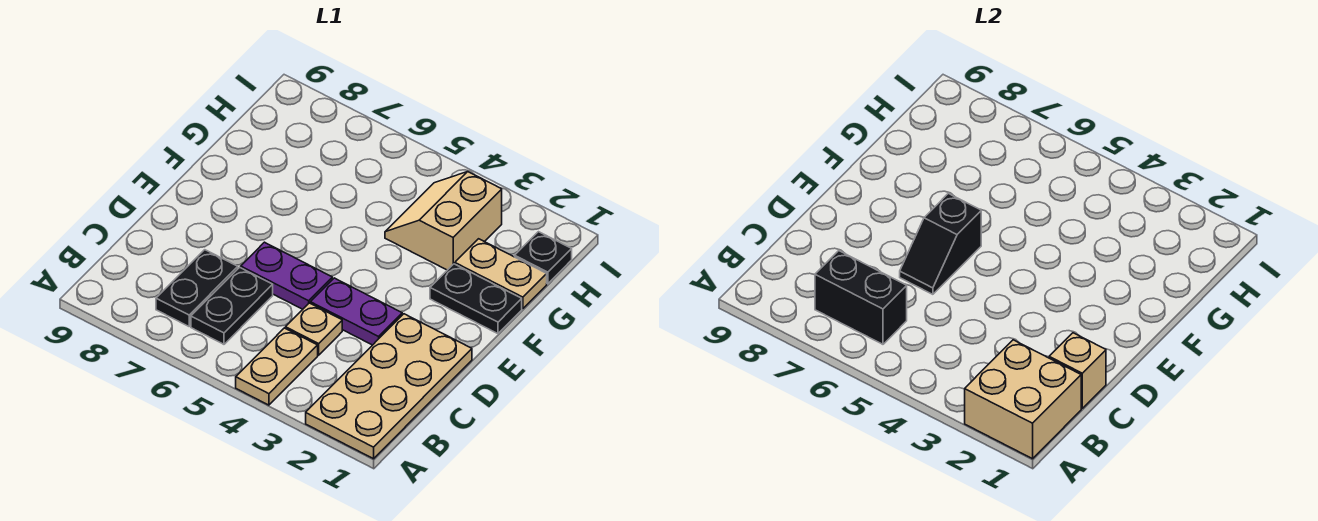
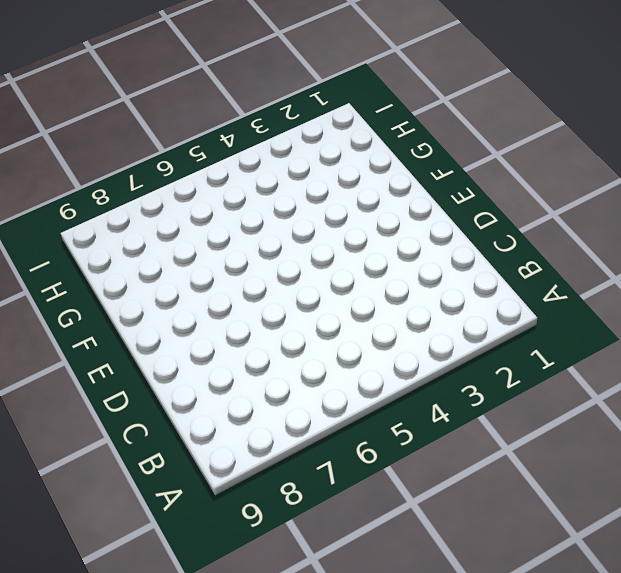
none -> tan plate A1:D2 level 1
none -> tan plate A4:B4 level 1
none -> black plate B6:C6 level 1

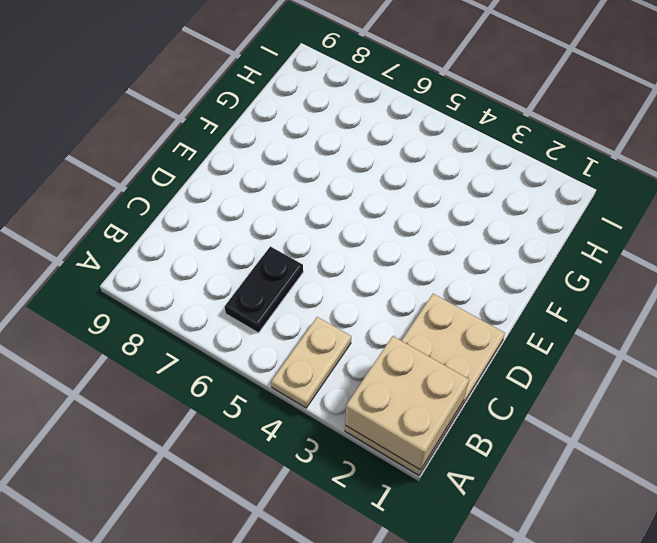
none -> black plate B7:C7 level 1
none -> tan plate C4 level 1
none -> purple plate D3:D4 level 1

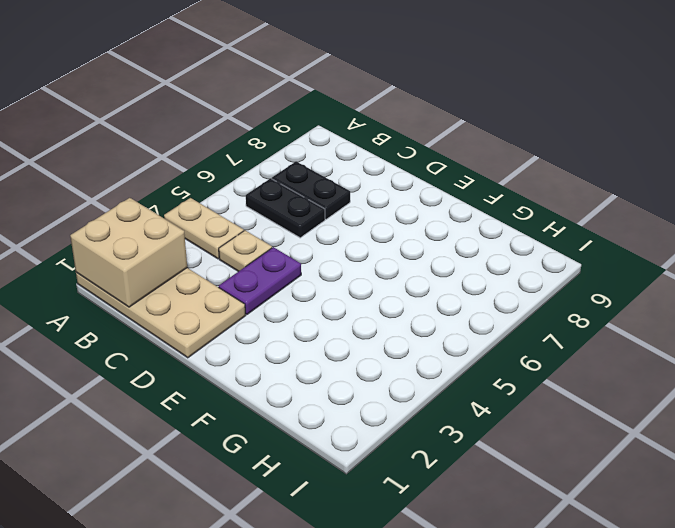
none -> purple plate D5:D6 level 1
none -> black plate F1:F2 level 1
none -> tan plate G1:G2 level 1

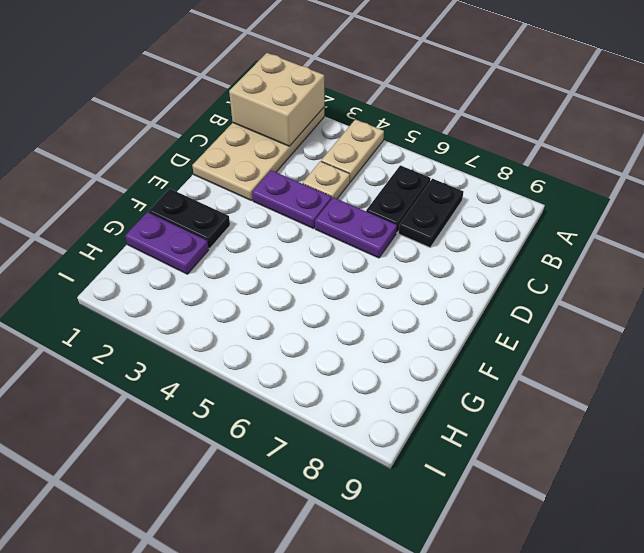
purple plate G1:G2 level 1 -> tan plate G1:G2 level 1
none -> tan slope G3:H4 level 1 top 3
none -> black plate H1 level 1
none -> black brick B6:B7 level 2

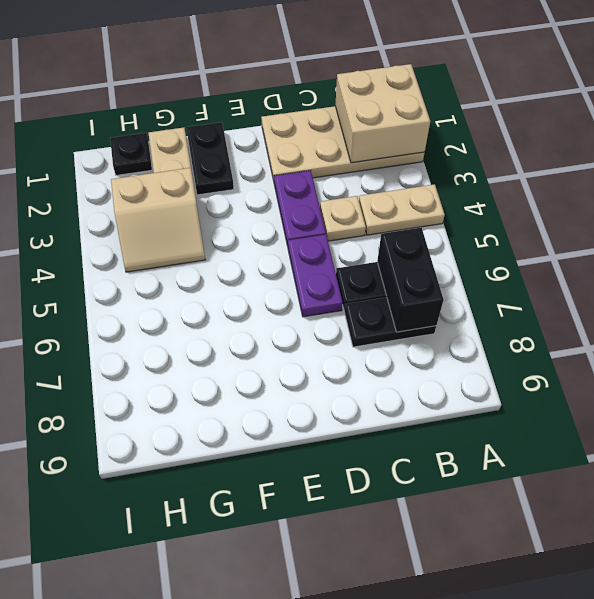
none -> tan brick C1 level 2
none -> black slope D6:E6 level 2 top E

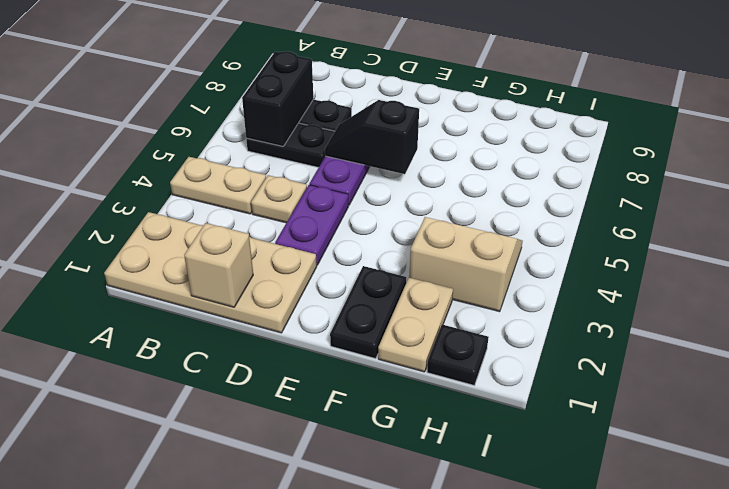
none -> tan brick A1:B2 level 2

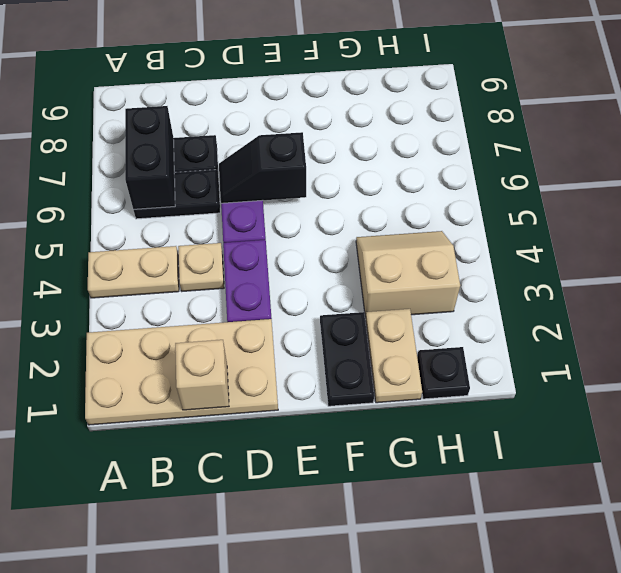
none -> tan brick A1:B2 level 2

